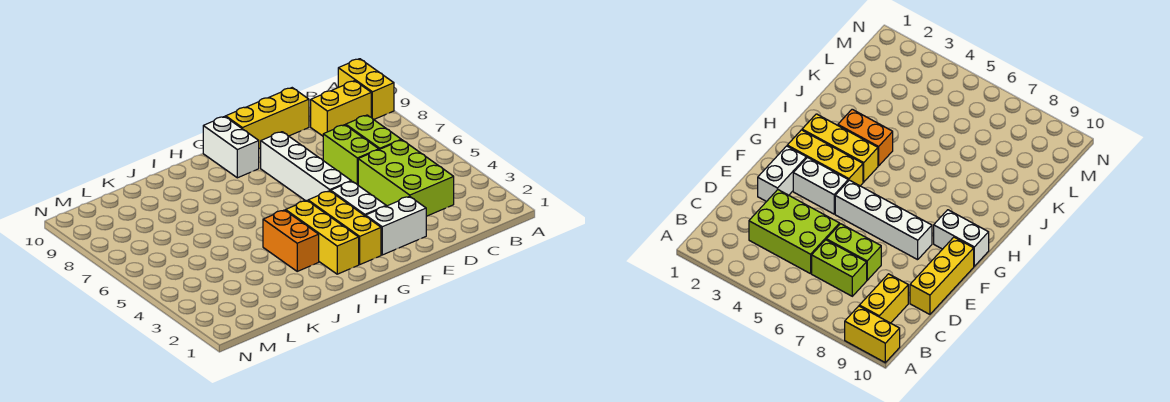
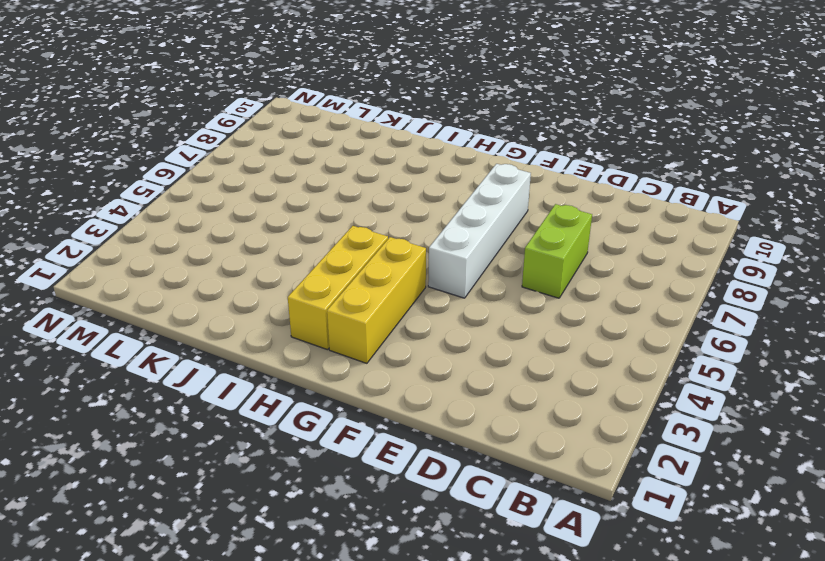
none -> yellow brick A9:A10 level 1
none -> yellow brick B9:C9 level 1
none -> lime brick C3:D5 level 1

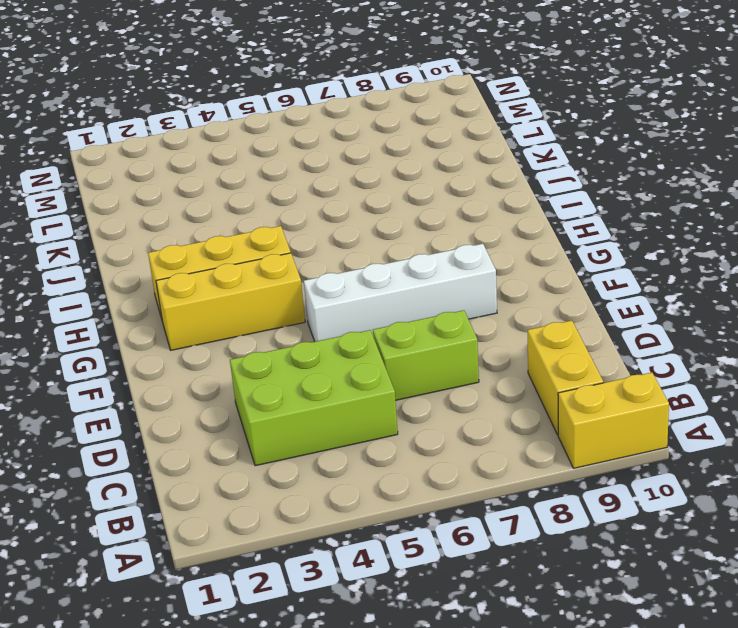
none -> lime brick C6:C7 level 1
none -> yellow brick D10:F10 level 1
none -> white brick E2:F2 level 1

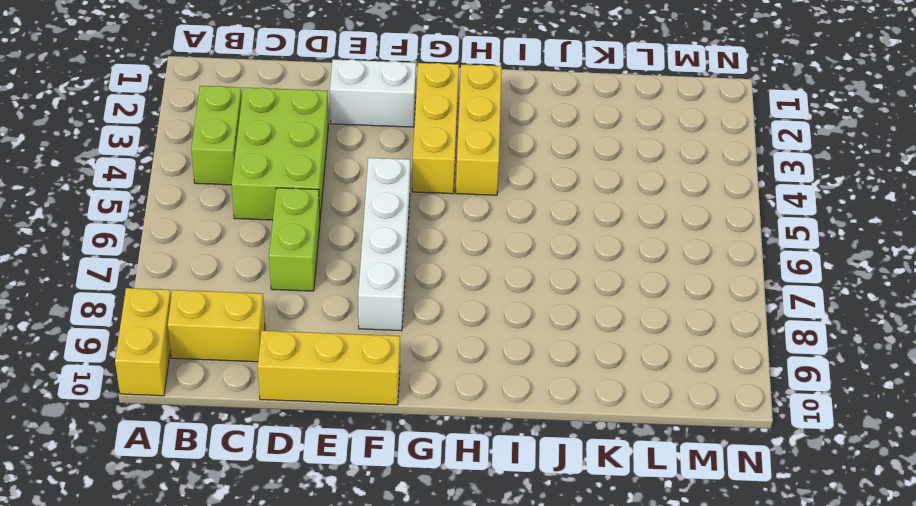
lime brick B3:B4 level 1 -> lime brick C6:C7 level 1
none -> white brick F3:F4 level 1
none -> white brick G9:G10 level 1
none -> orange brick I3:I4 level 1

